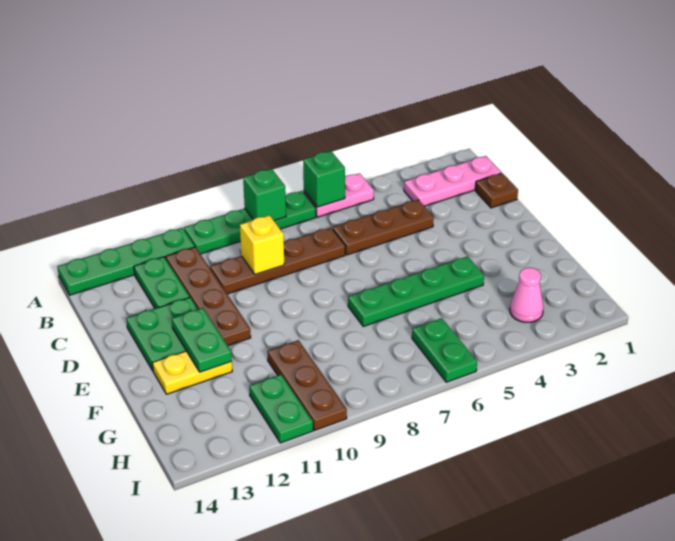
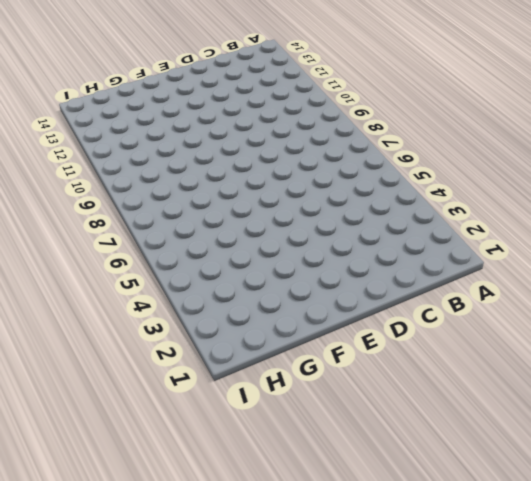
none -> pink plate A5:A6 level 1
none -> green plate A7:A10 level 1
none -> green plate A11:A14 level 1

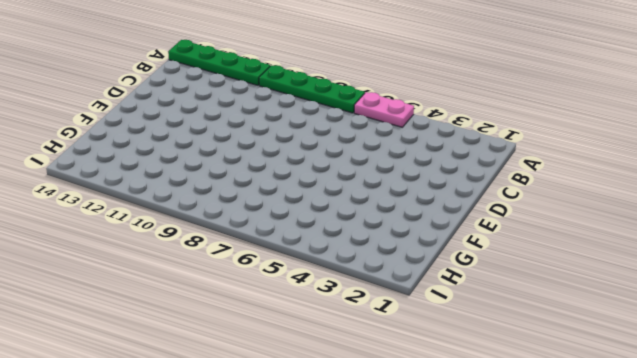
none -> pink plate B1:B3 level 1
none -> brown plate B11:E11 level 1
none -> green plate B12:C12 level 1

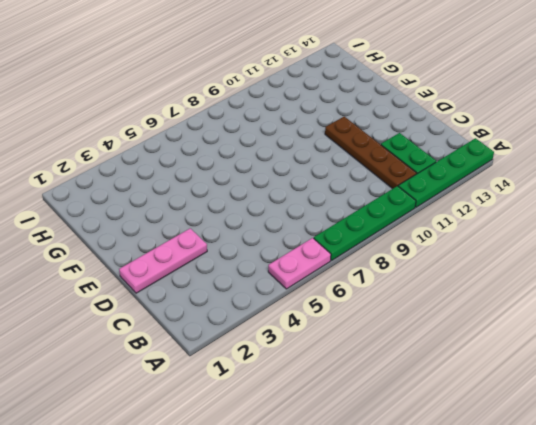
pink plate D1:D3 level 1 -> pink plate B1:B3 level 1
none -> brown plate C1 level 1
none -> brown plate C4:C6 level 1
none -> brown plate C7:C10 level 1

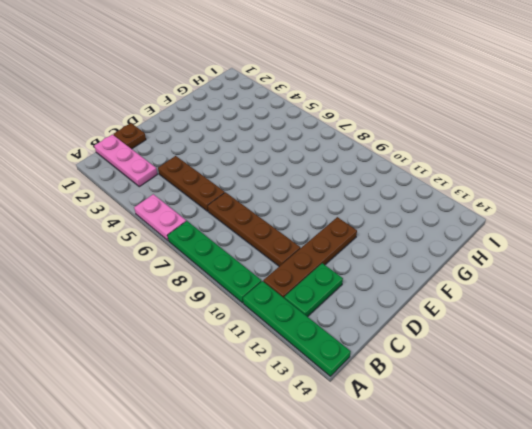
none -> green plate D12:E13 level 1
none -> green plate F4:F7 level 1
none -> yellow plate F12:F13 level 1

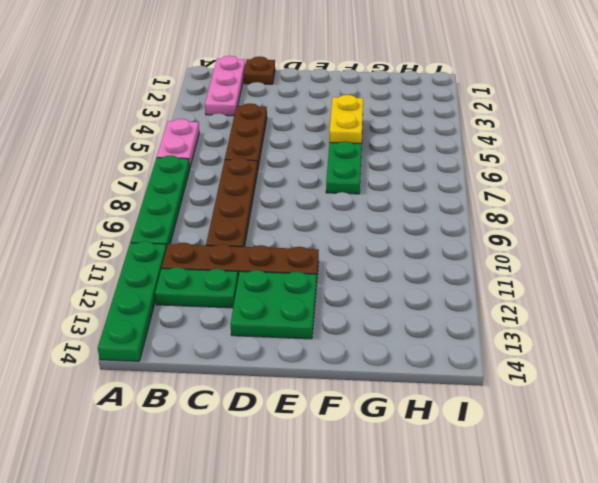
yellow plate F4:F5 level 2 -> yellow plate F12:F13 level 1
none -> brown plate G10:I10 level 1
none -> pink cone H3 level 1
none -> green plate H6:I6 level 1

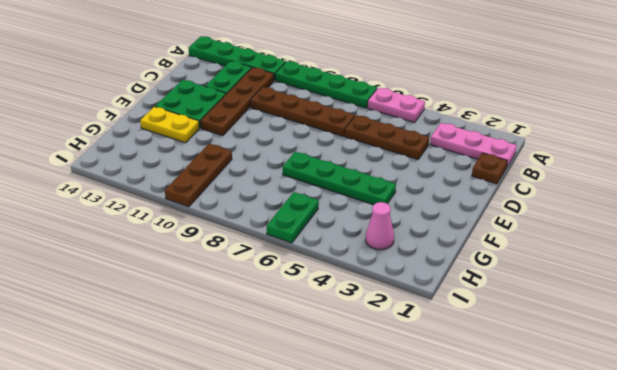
none -> green plate H11:I11 level 1
none -> green brick A6 level 2
none -> green brick A8 level 2

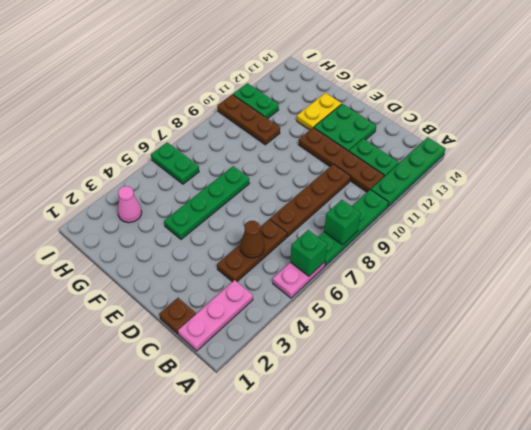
brown cone C5 level 2 -> none
none -> yellow brick C9 level 2
none -> green plate E12:F12 level 2

